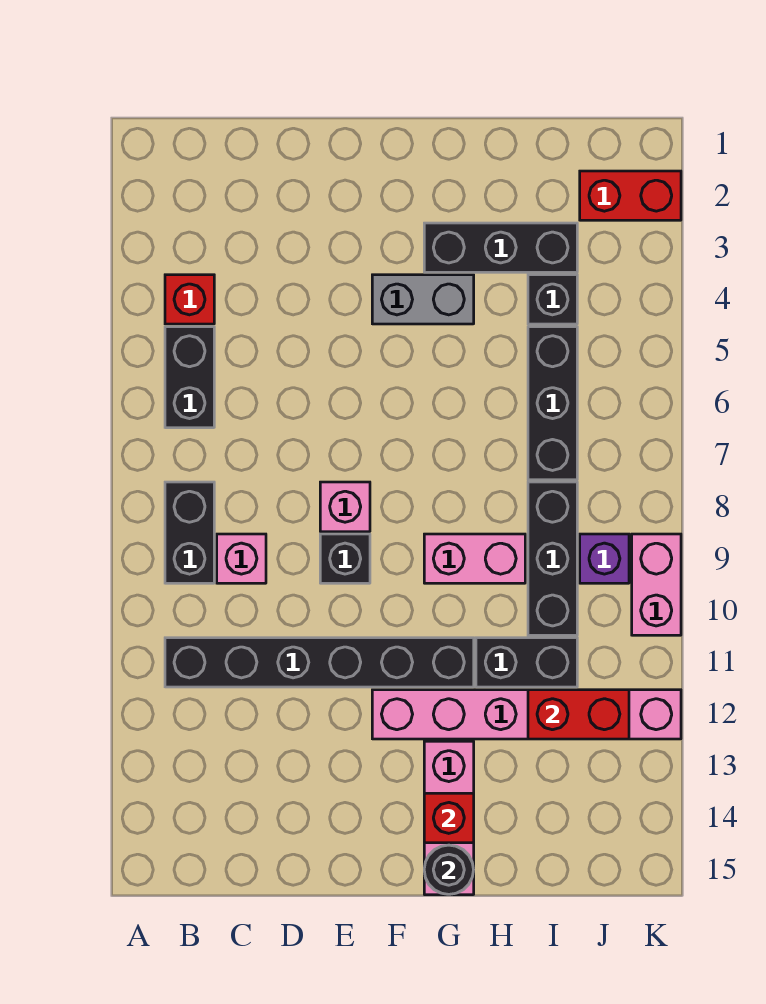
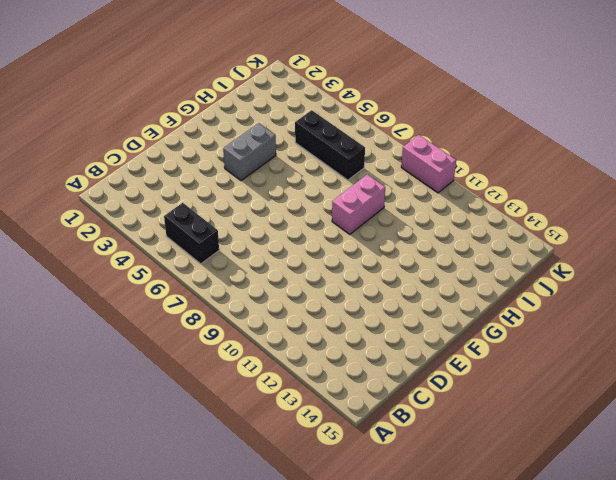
none -> red brick B4 level 1
none -> black brick B8:B9 level 1
none -> black brick B11:G11 level 1

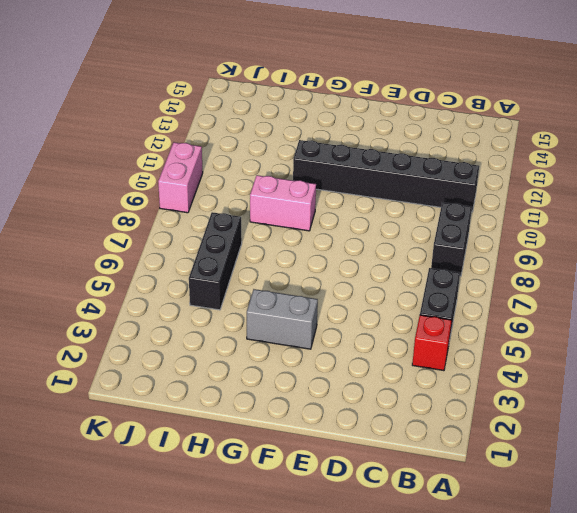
none -> pink brick C9 level 1
none -> pink brick E8 level 1
none -> black brick E9 level 1

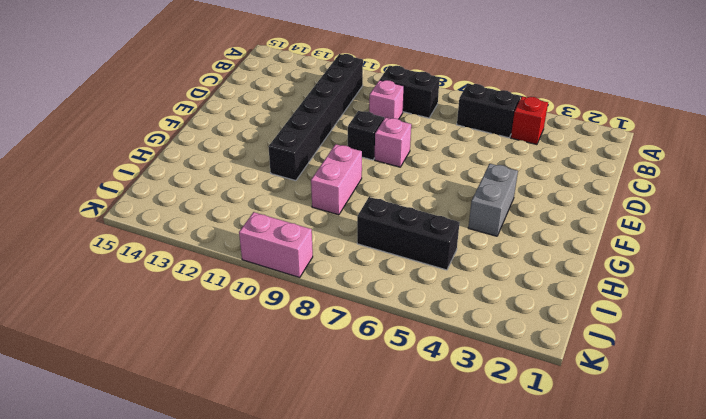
none -> pink brick F12:K12 level 1
none -> black brick G3:I3 level 1
none -> pink brick G13:G15 level 1

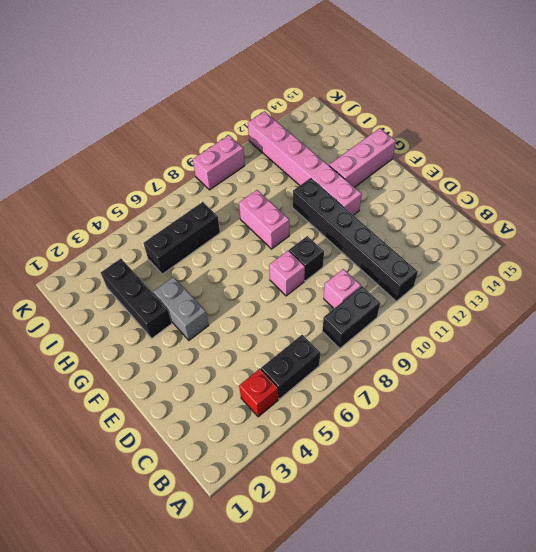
none -> black brick H11:I11 level 1
none -> black brick I4 level 1
none -> black brick I8:I10 level 1

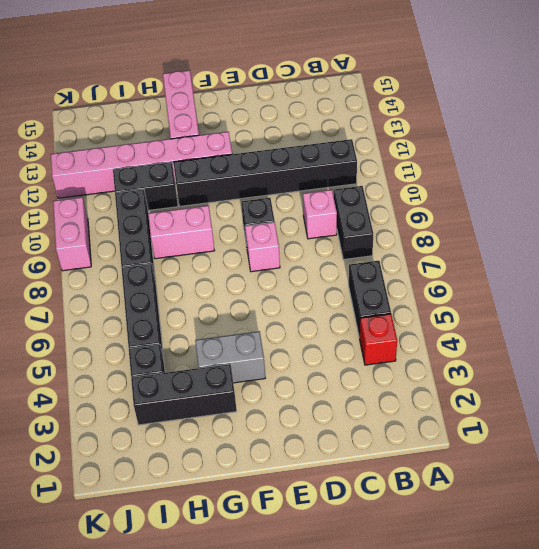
none -> red brick J2:K2 level 1
none -> purple brick J9 level 1
none -> red brick G14 level 2

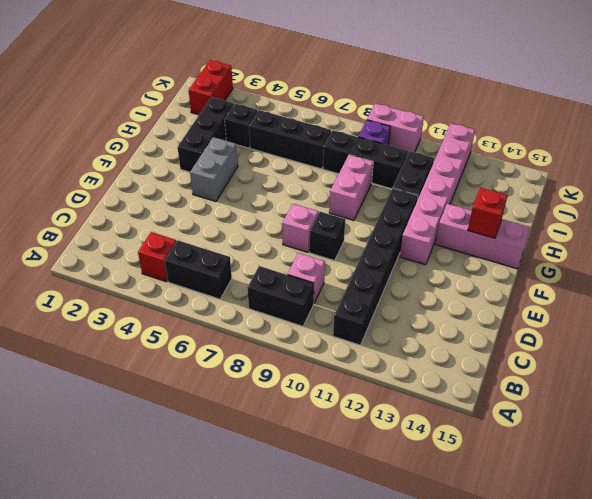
none -> black round brick G15 level 2
none -> red brick I12:J12 level 2

